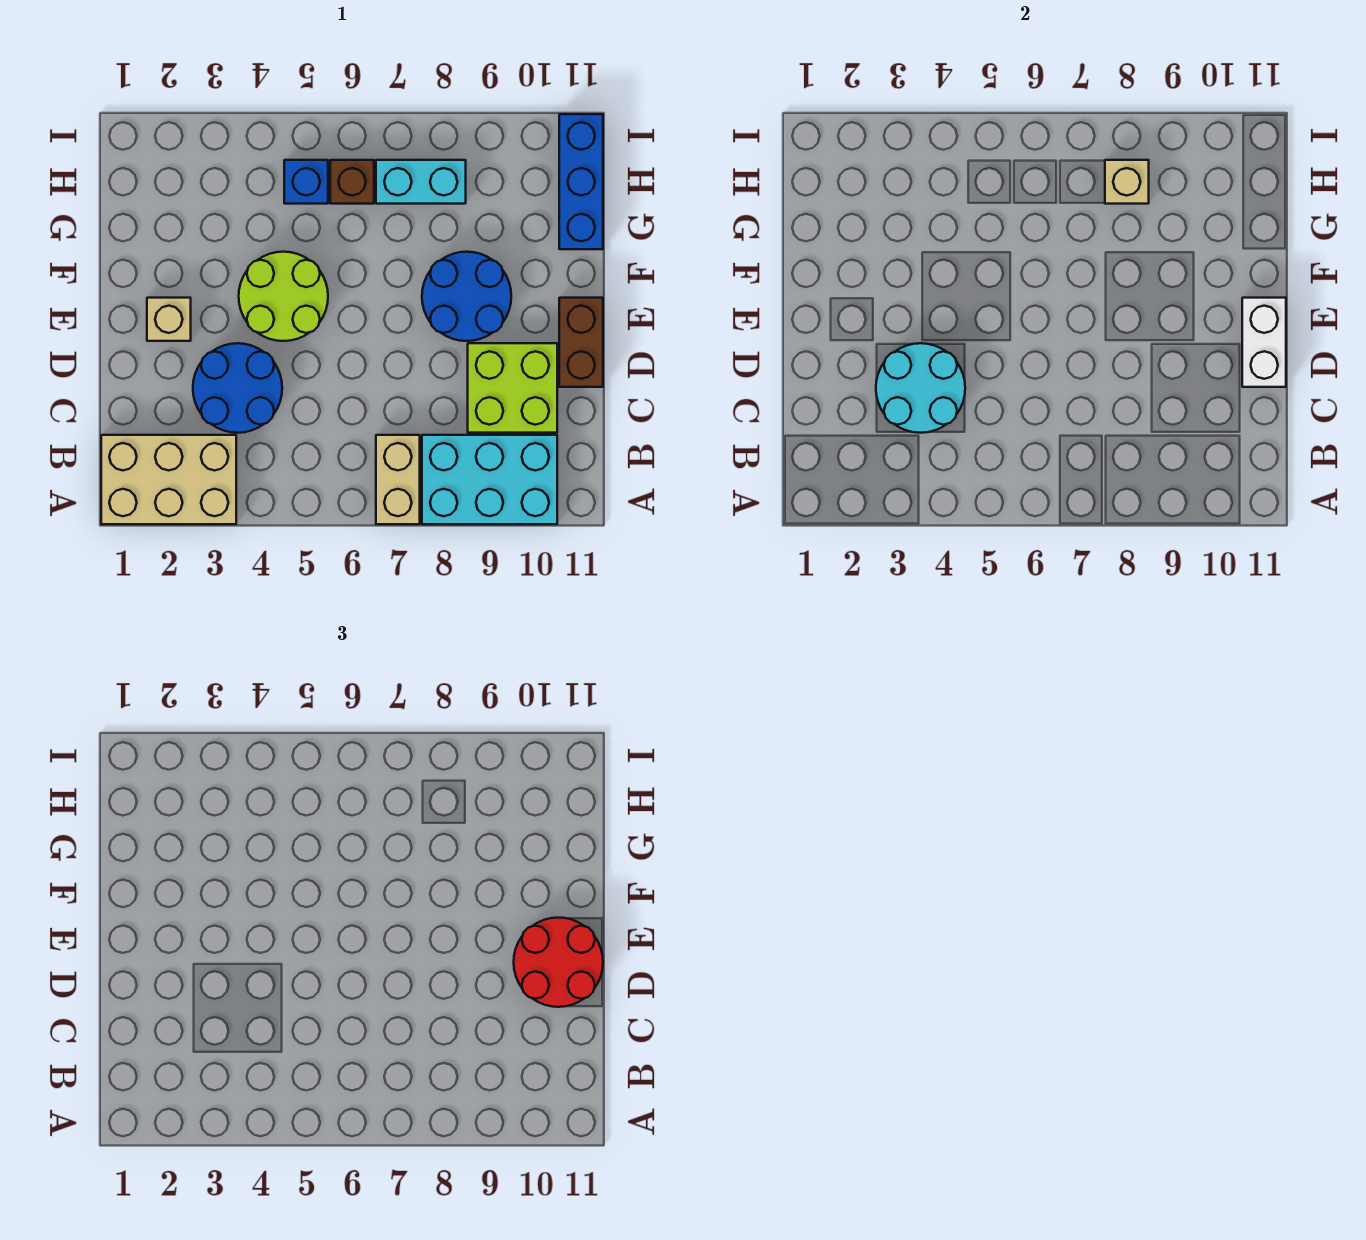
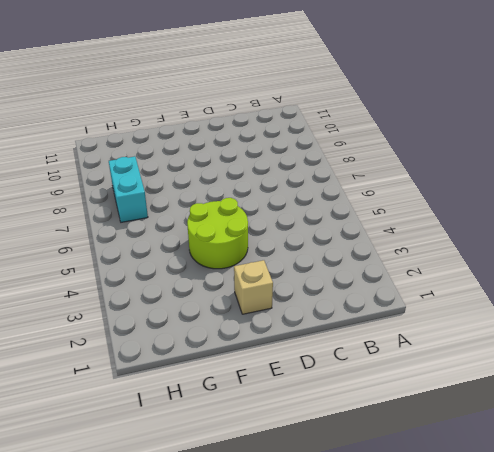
none -> tan brick A1:B3 level 1
none -> tan brick A7:B7 level 1
none -> cyan brick A8:B10 level 1

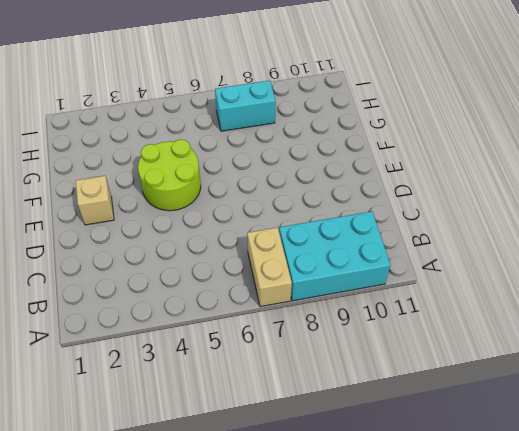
none -> tan brick A1:B3 level 1
none -> blue round brick C3:D4 level 1
none -> lime brick C9:D10 level 1

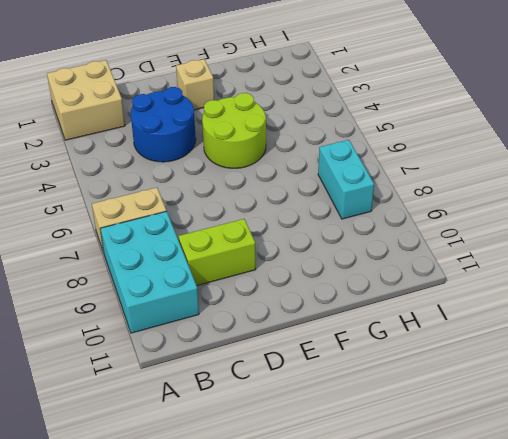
tan brick A1:B2 level 1 -> tan brick A1:B3 level 1
lime brick C9:D9 level 1 -> lime brick C9:D10 level 1
none -> brown brick D11:E11 level 1
none -> blue round brick E8:F9 level 1
none -> blue brick G11:I11 level 1

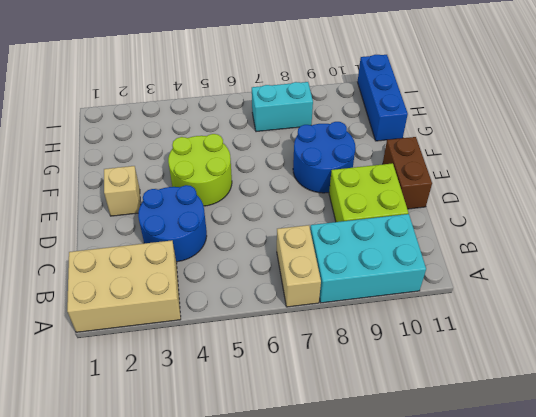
none -> blue brick H5 level 1
none -> brown brick H6 level 1
none -> cyan round brick C3:D4 level 2

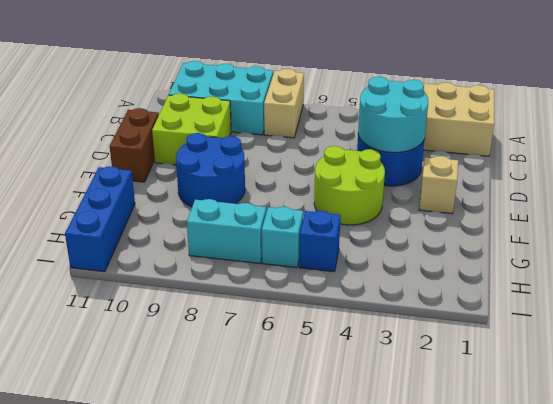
cyan brick H6 level 1 -> brown brick H6 level 1
none -> white brick D11:E11 level 2
none -> tan brick H8 level 2
none -> red round brick D10:E11 level 3

